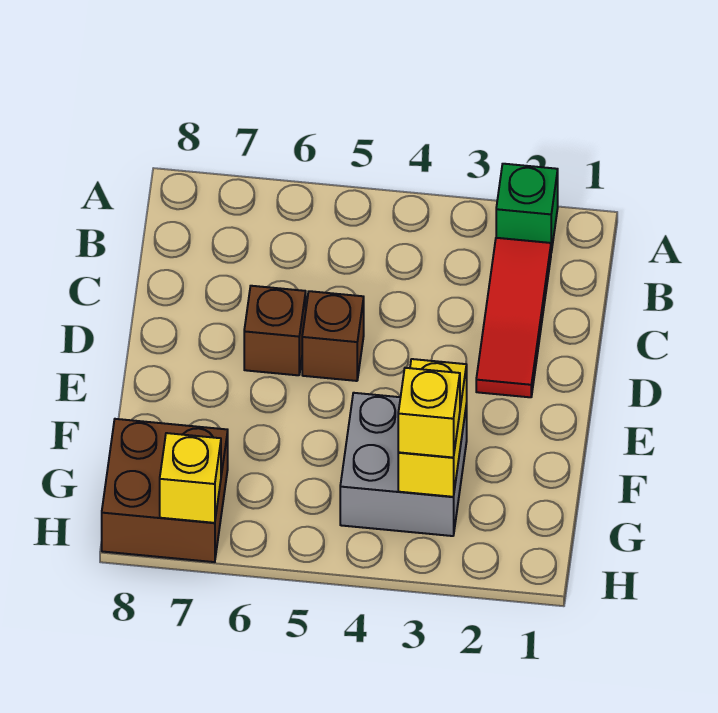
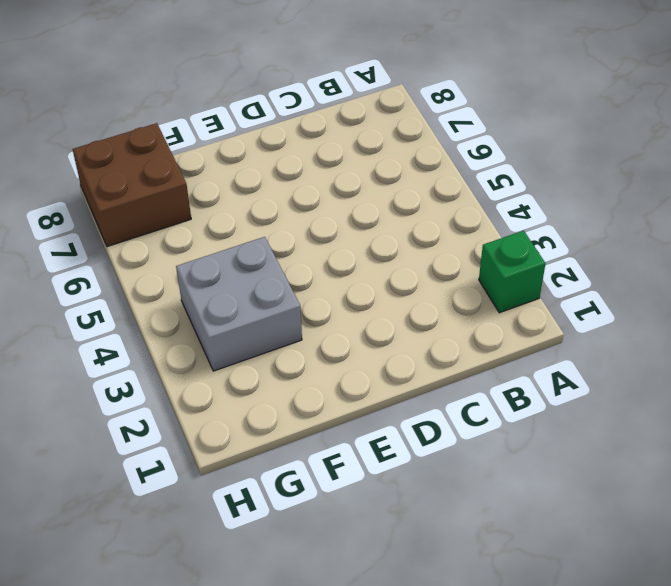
none -> red tile B2:D2 level 1
none -> brown brick D5 level 1

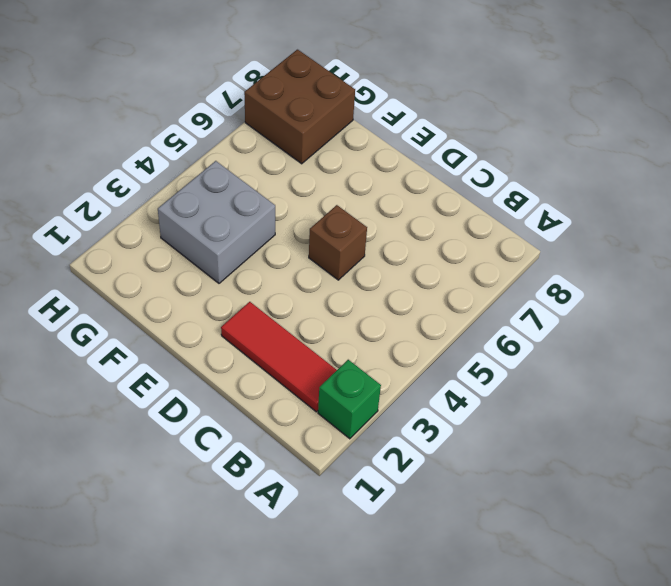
none -> brown brick D6 level 1
none -> yellow brick F3:G3 level 2

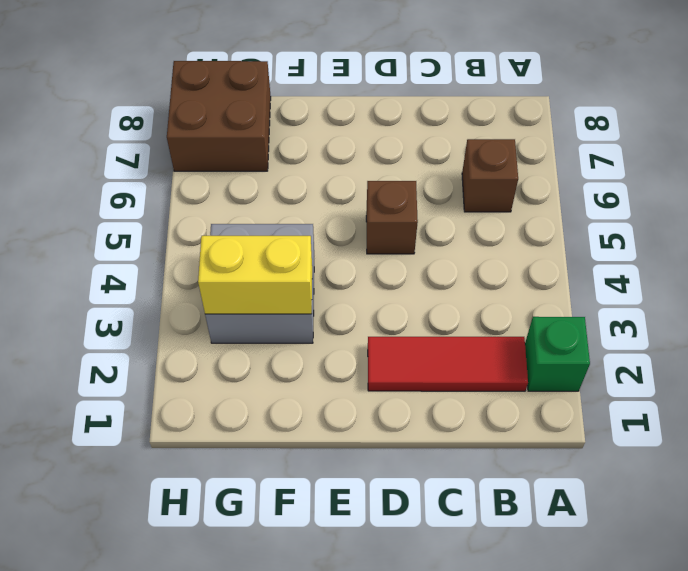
brown brick B6 level 1 -> brown brick D6 level 1
none -> yellow brick H7 level 2
none -> yellow brick G3 level 3

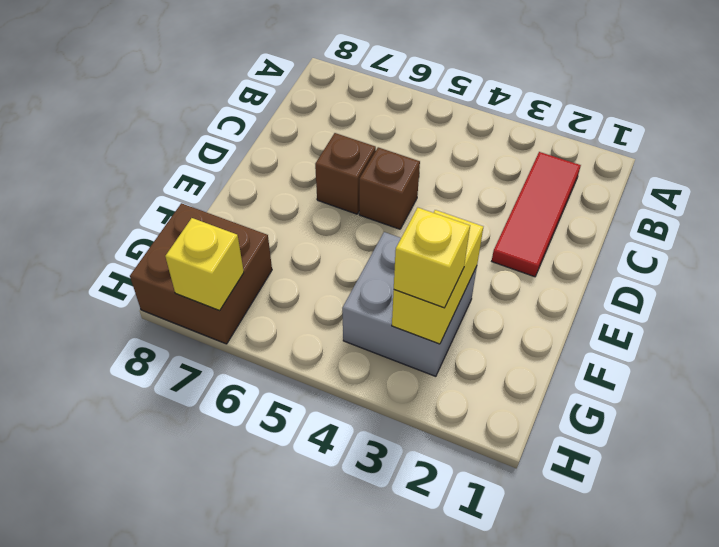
none -> green brick A2 level 1

